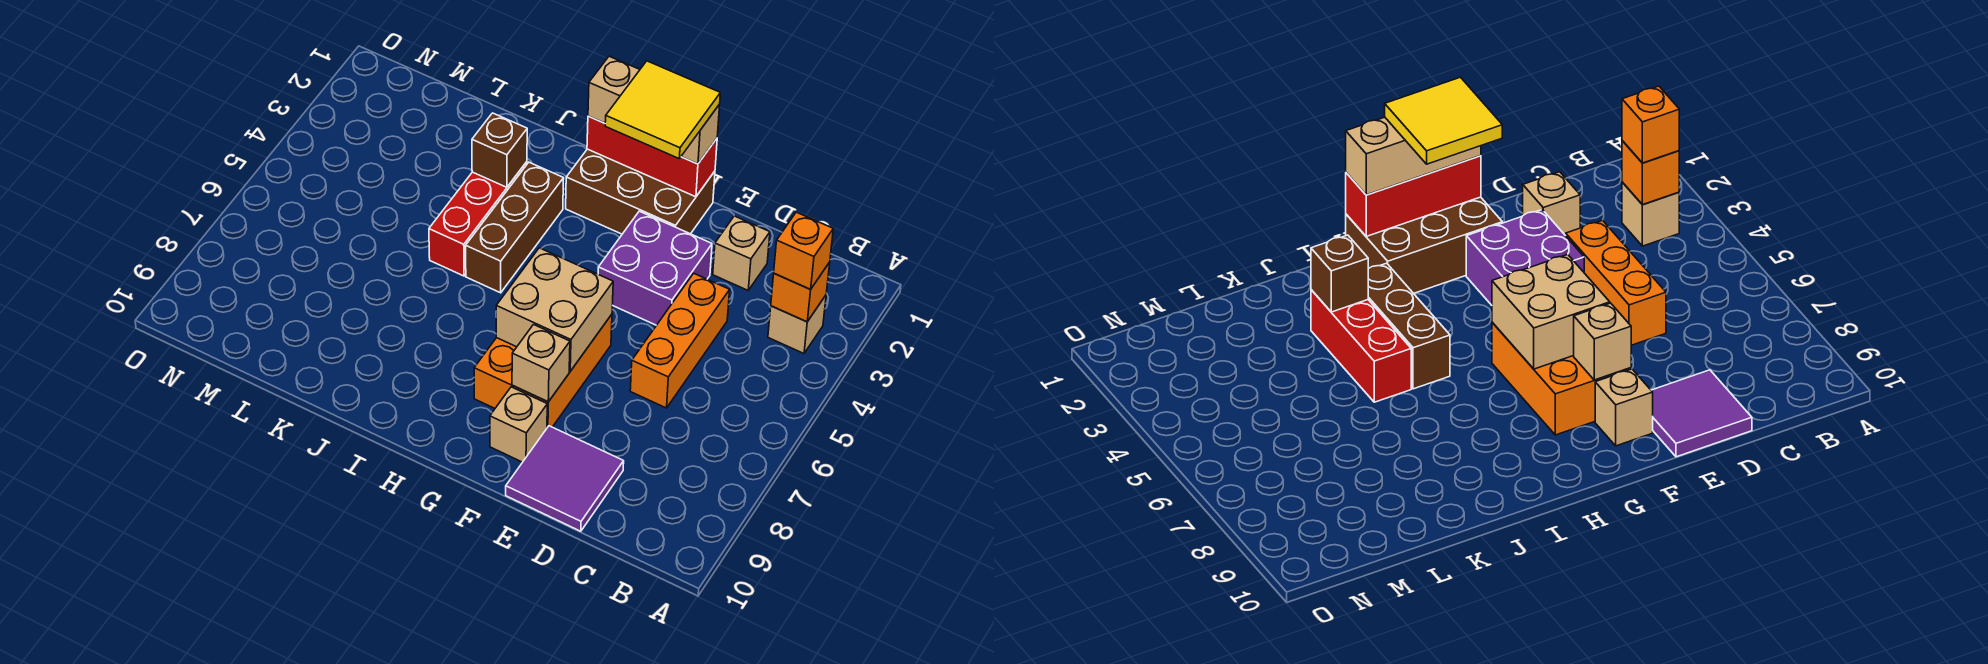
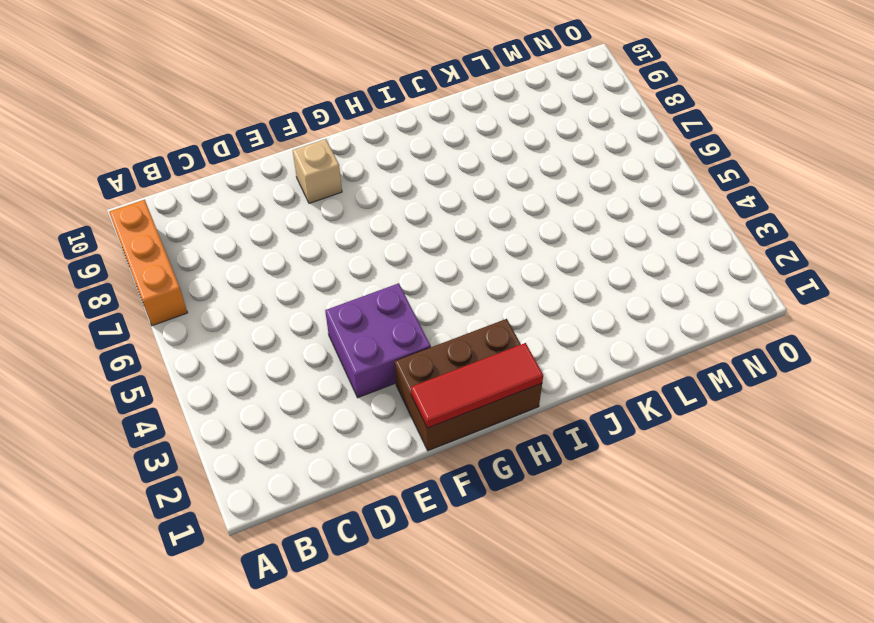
orange brick A7:A9 level 1 -> orange brick D4:D6 level 1
red tile F1:H1 level 2 -> red brick F1:H1 level 2
none -> tan brick B3 level 1
none -> tan brick D2 level 1
none -> purple tile D9:E10 level 1

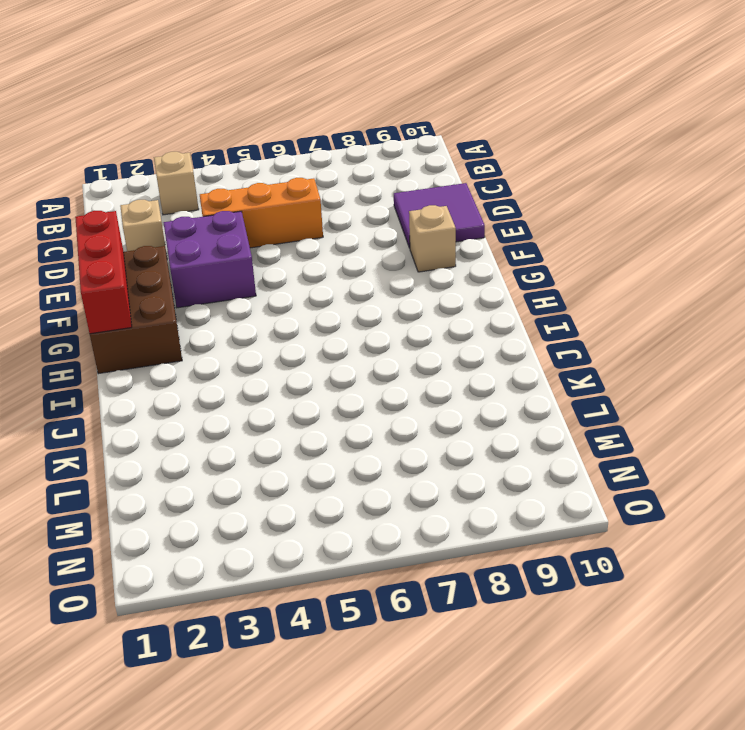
none -> orange brick F6:G8 level 1
none -> brown brick I3:I5 level 1
none -> red brick J3:J5 level 1

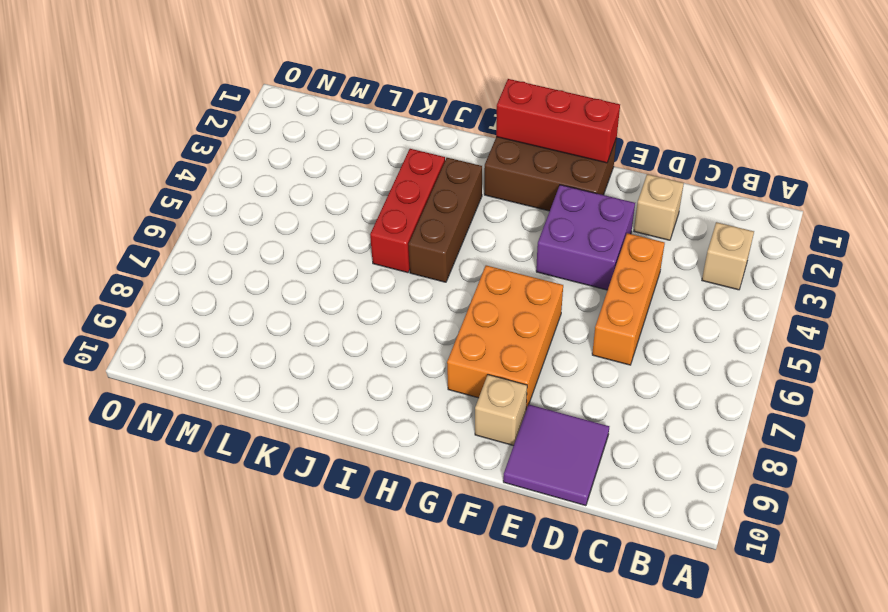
none -> orange brick B3 level 2
none -> tan brick F6:G7 level 2
none -> tan brick F8 level 2

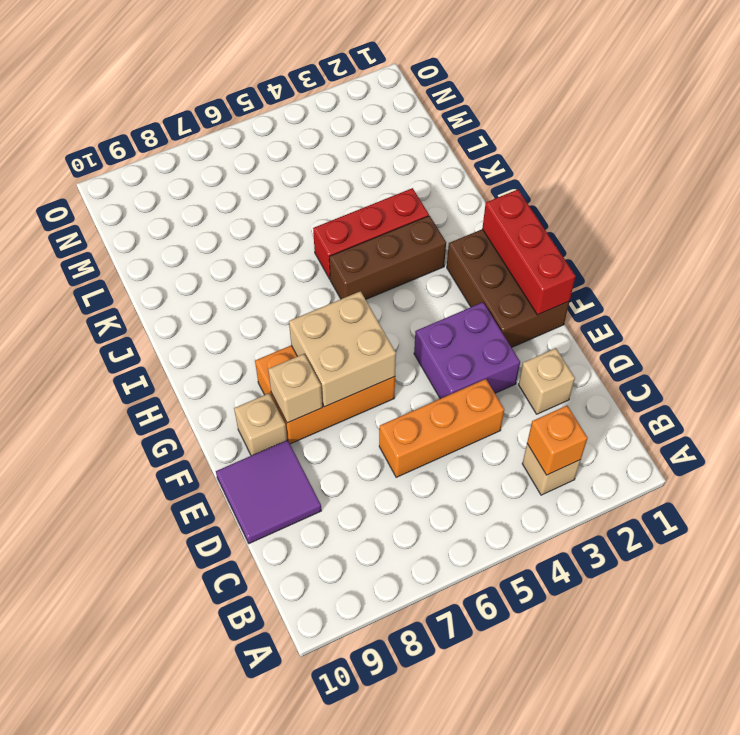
none -> brown brick J3 level 2
none -> orange brick B3 level 3
none -> tan brick F1:H1 level 3

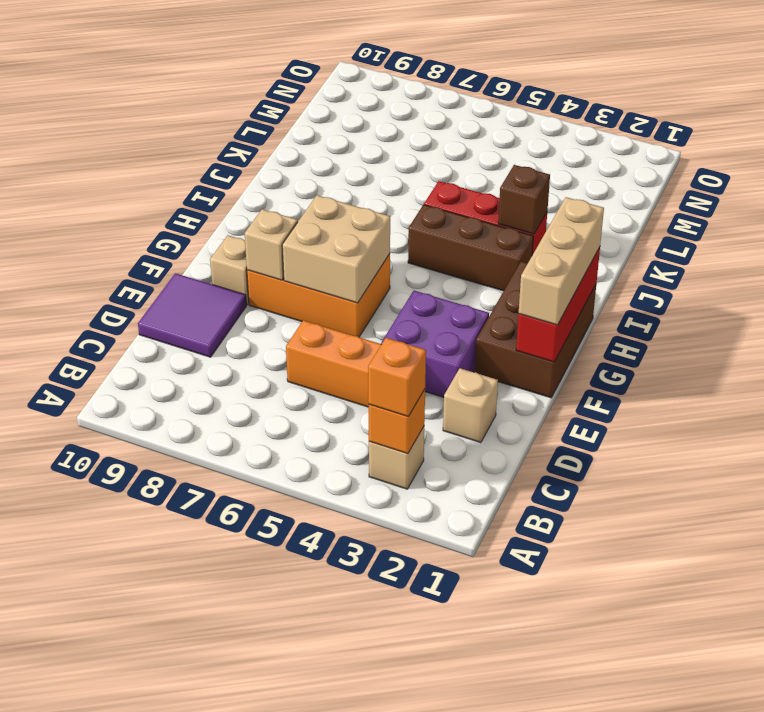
none -> yellow tile F1:G2 level 4

